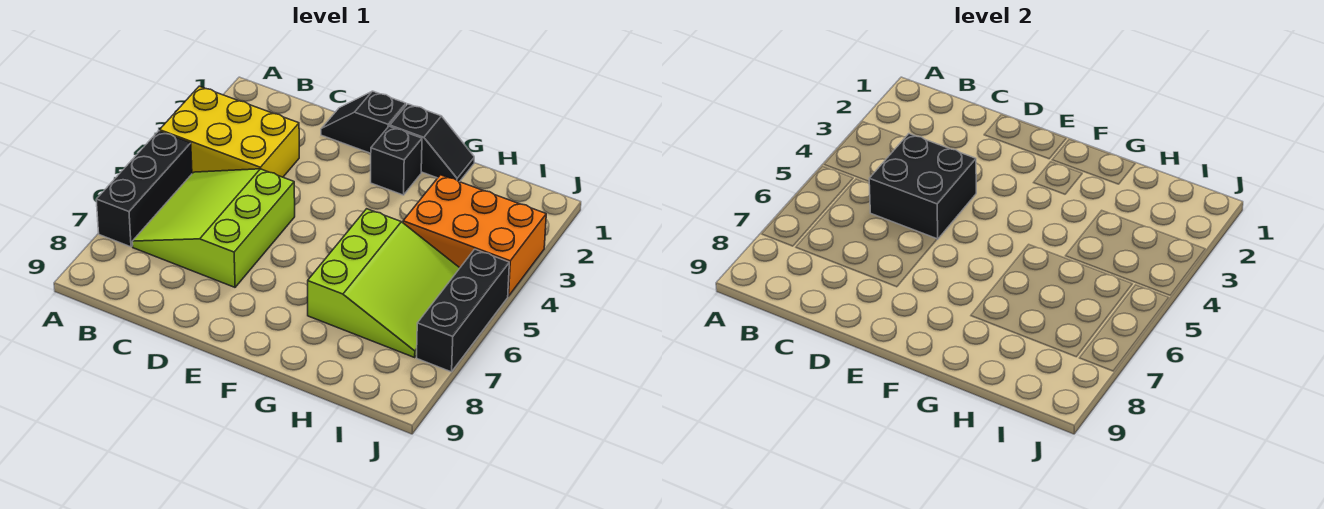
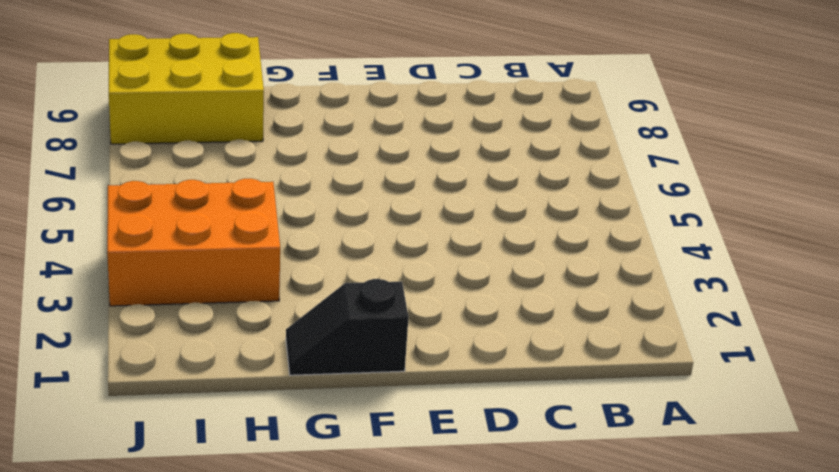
yellow brick H8:J9 level 1 -> yellow brick A3:C4 level 1
none -> black brick A5:A7 level 1
none -> lime slope B5:D7 level 1 top D

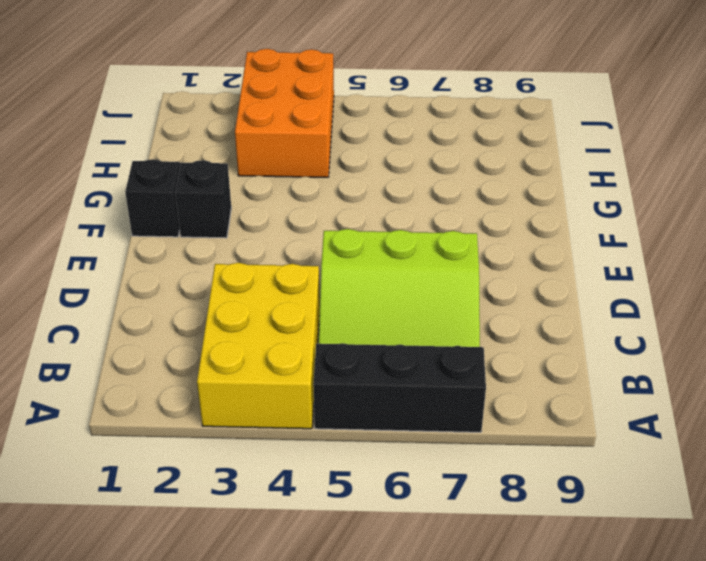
none -> black slope D1:E1 level 1 top E
none -> lime slope G5:I7 level 1 top G

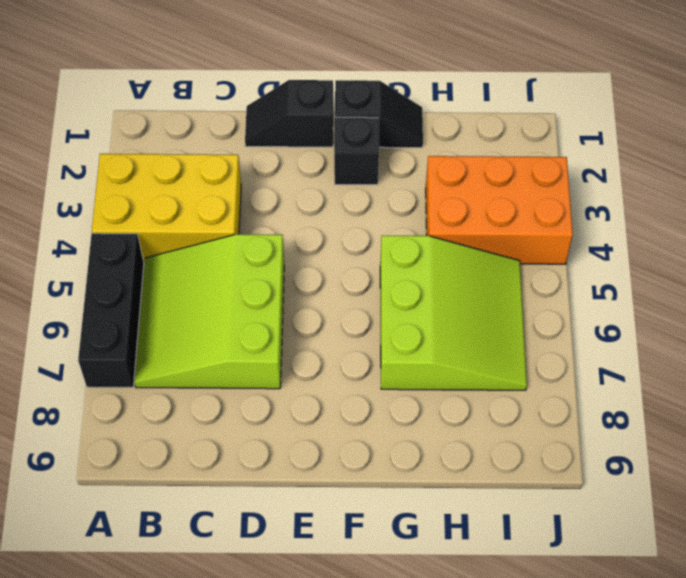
none -> black brick J5:J7 level 1
none -> black brick C4:D5 level 2

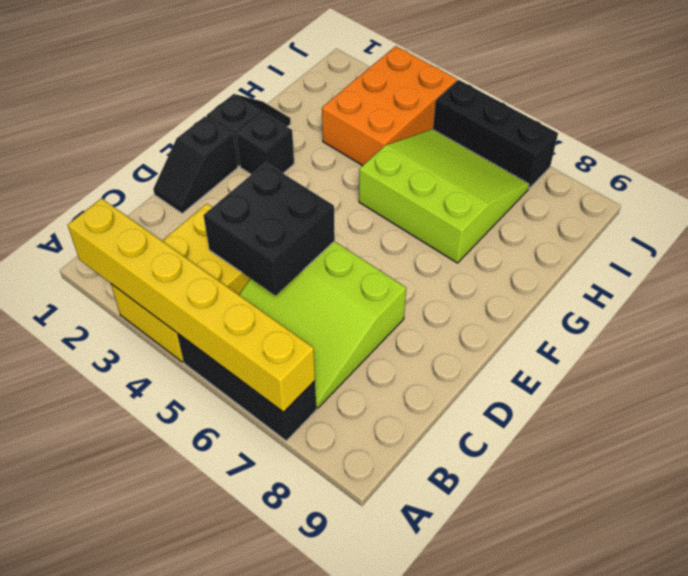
yellow brick A2:A7 level 2 -> none

